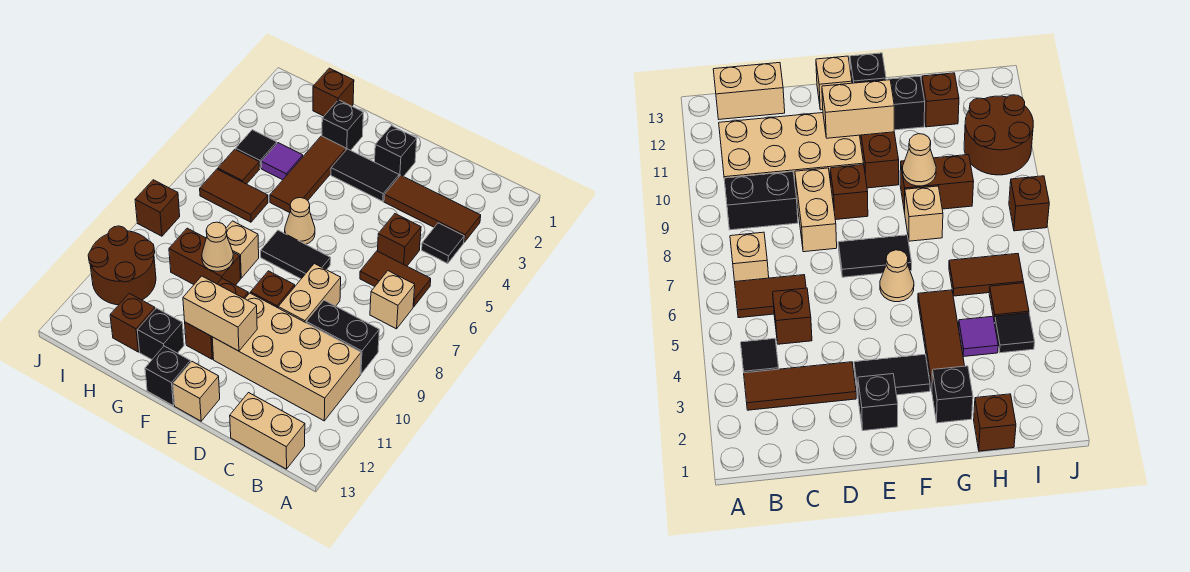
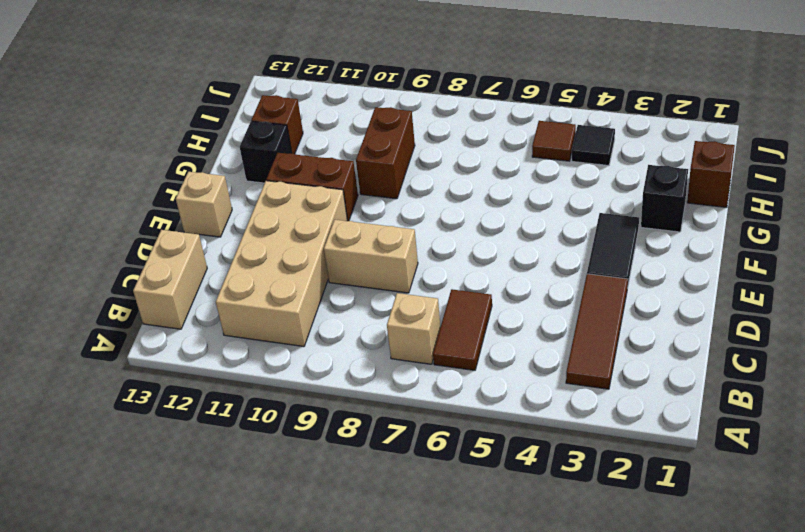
none -> black tile B4 level 1
none -> black brick B9:C9 level 1
none -> brown brick C5 level 1
none -> black brick E2 level 1

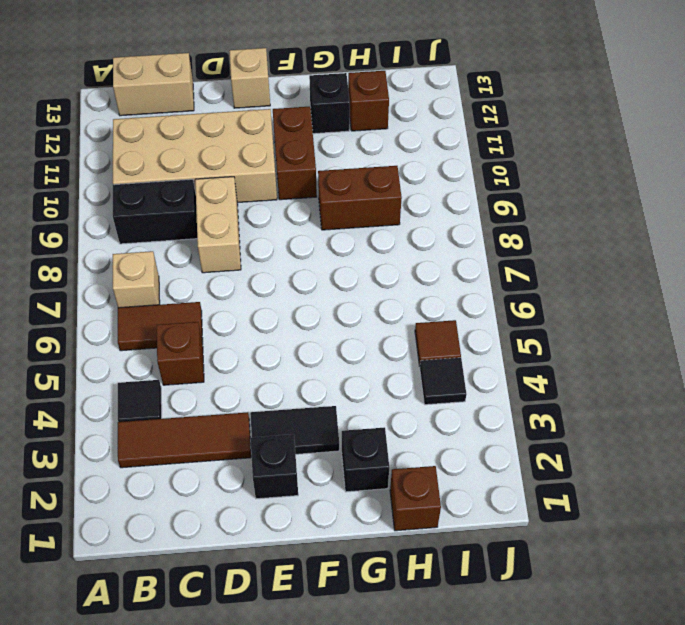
none -> black tile E7:F7 level 1
none -> brown brick E9 level 1
none -> tan cone F6 level 1
none -> black brick F13 level 1

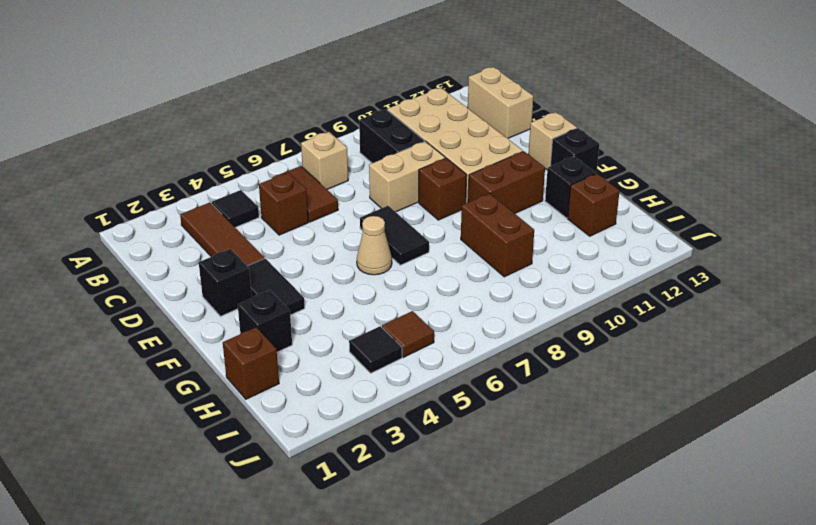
none -> brown tile G3:G5 level 1
none -> tan brick G8 level 1
none -> purple tile H4 level 1
none -> brown tile H6:I6 level 1

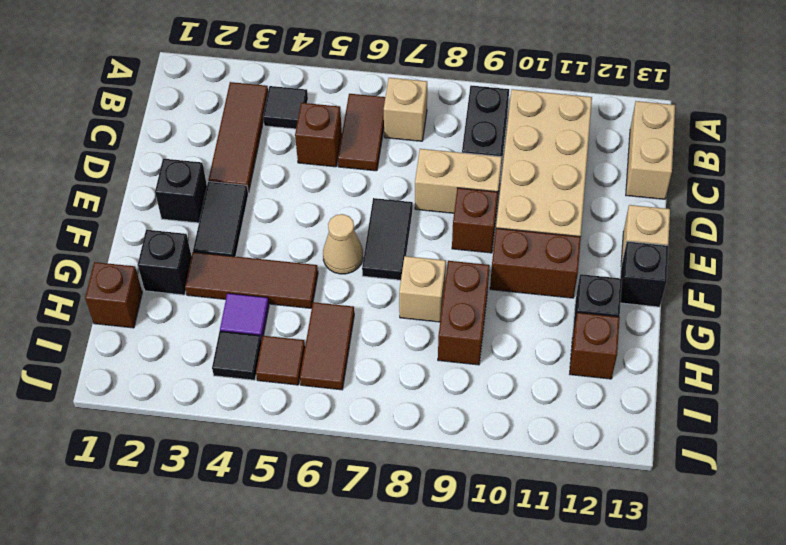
none -> brown round brick I10:J11 level 1
none -> brown brick J8 level 1
none -> tan brick E11:F11 level 2
none -> tan cone G9 level 2

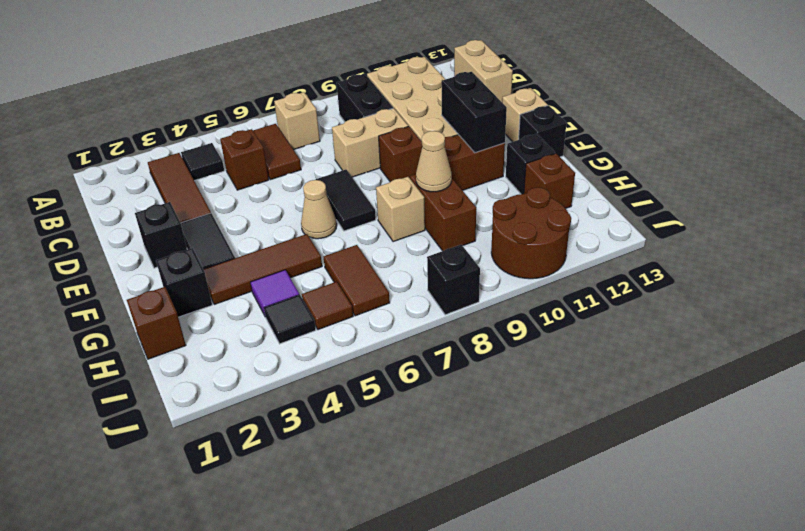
black brick E11:F11 level 2 -> tan brick E11:F11 level 2
black brick J8 level 1 -> brown brick J8 level 1

